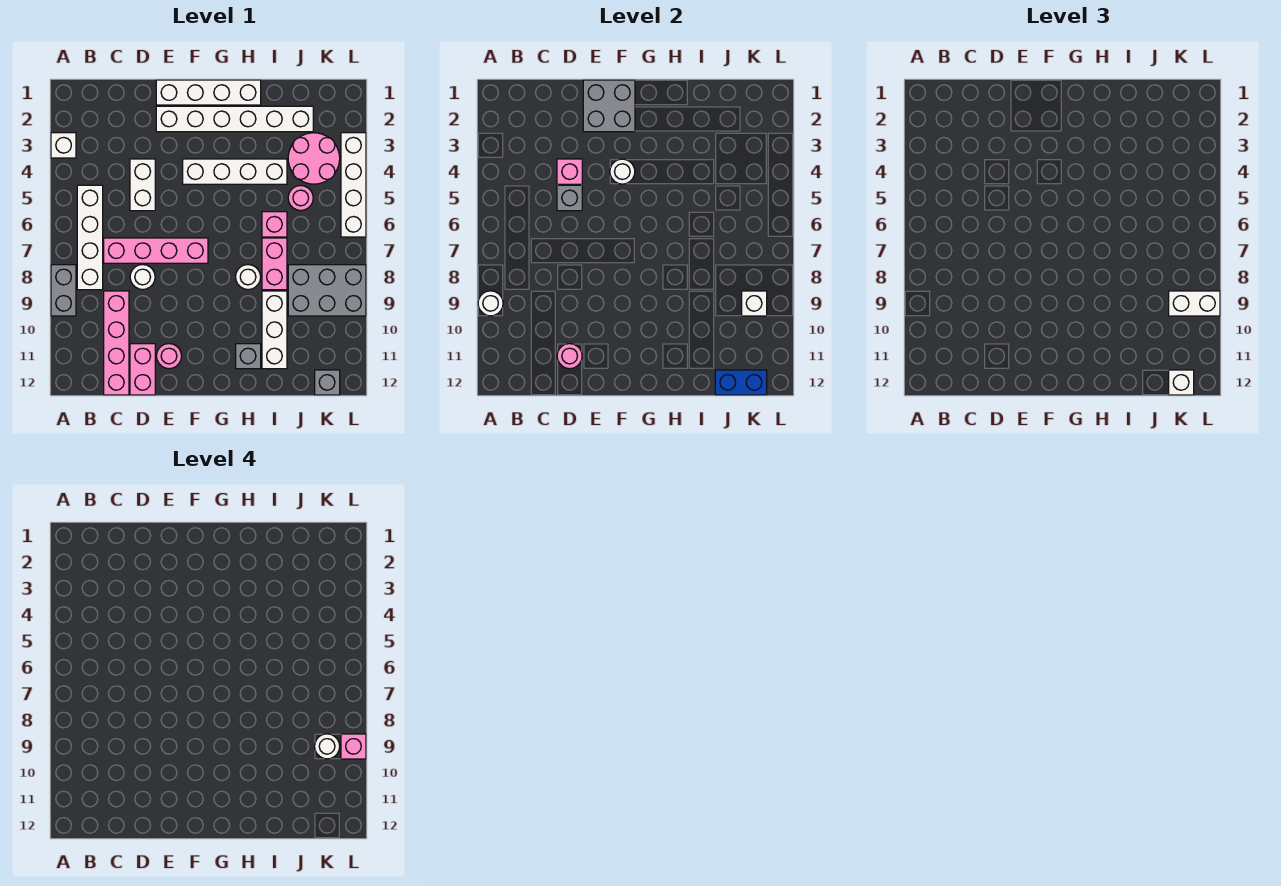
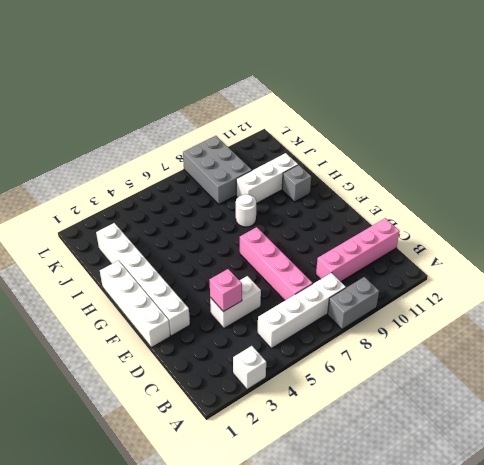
none -> white round brick D8 level 1
none -> pink brick D11:D12 level 1
none -> pink round brick E11 level 1
none -> white brick F4:I4 level 1

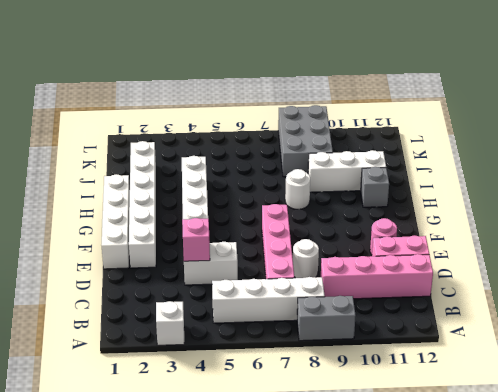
none -> pink brick I6 level 1
none -> pink brick I7:I8 level 1
none -> pink round brick J3:K4 level 1
none -> pink round brick J5 level 1

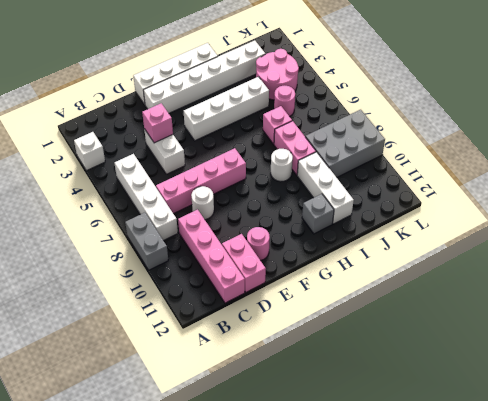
none -> grey brick K12 level 1
none -> white brick L3:L6 level 1
none -> white round brick A9 level 2
none -> grey brick D5 level 2

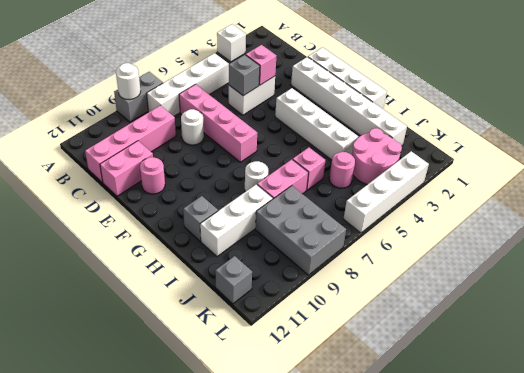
none -> pink round brick D11 level 2
none -> grey brick E1:F2 level 2
none -> white round brick F4 level 2
none -> blue brick J12:K12 level 2

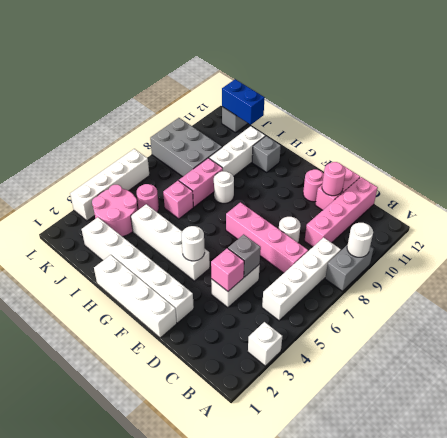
none -> grey brick E1:F2 level 2
none -> white brick K9 level 2
none -> white brick K9:L9 level 3
none -> white brick K12 level 3

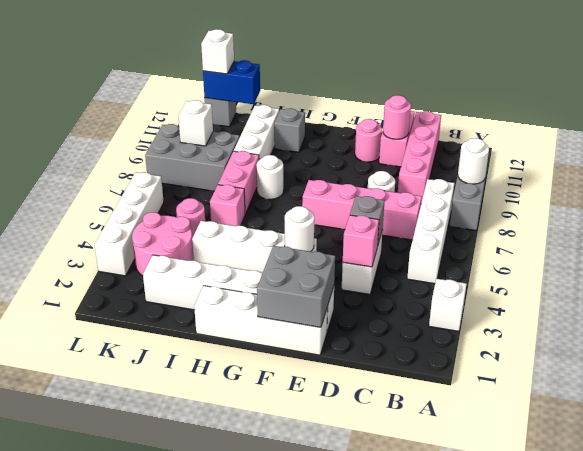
none -> white brick K9:L9 level 3
none -> white round brick K9 level 4
none -> pink brick L9 level 4

